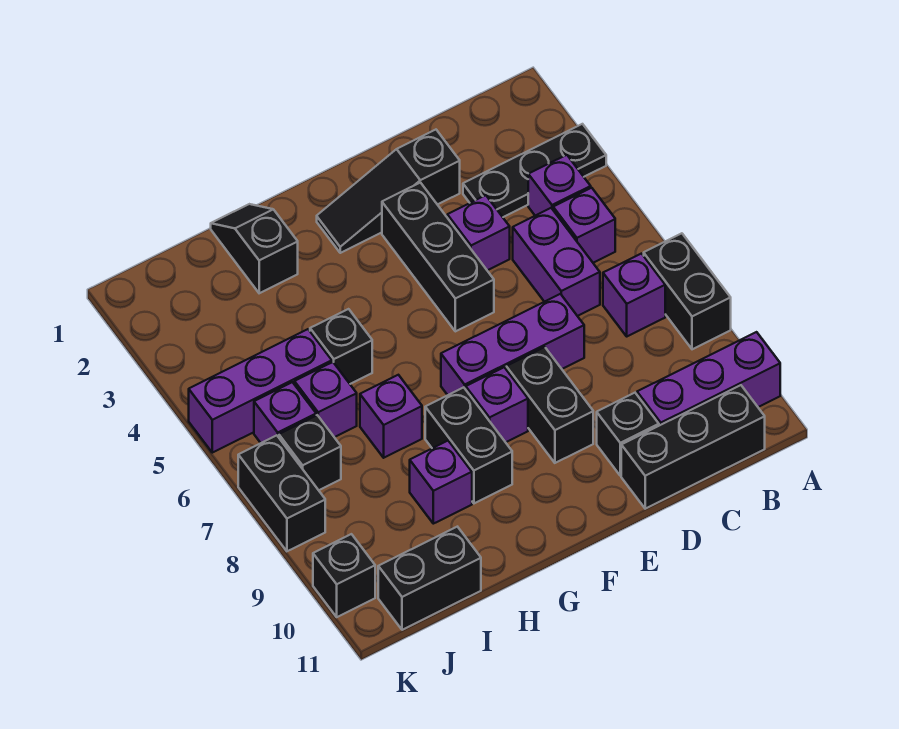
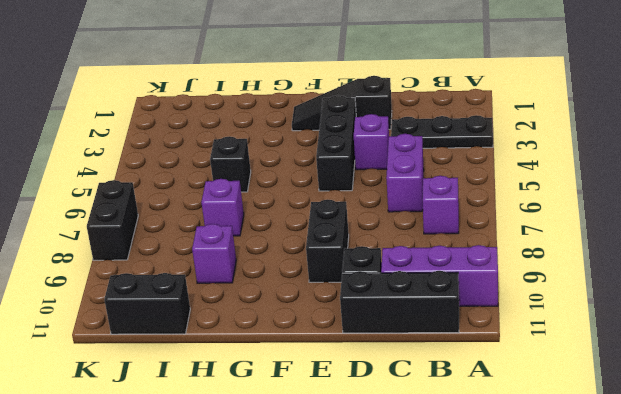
none -> black brick A7:A8 level 1
none -> purple brick B4 level 1
none -> purple brick B5 level 1

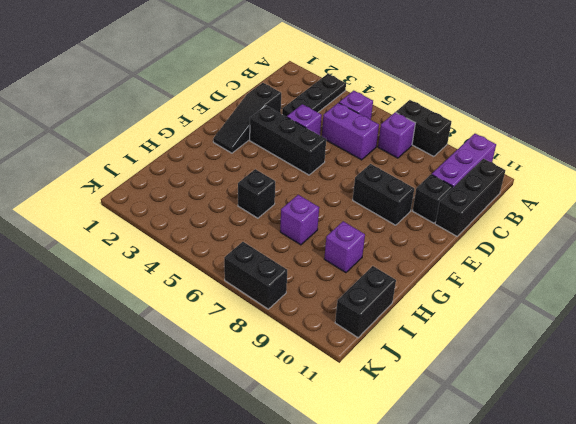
none -> purple brick B4 level 1
none -> purple brick D7:F7 level 1
none -> purple brick F8 level 1

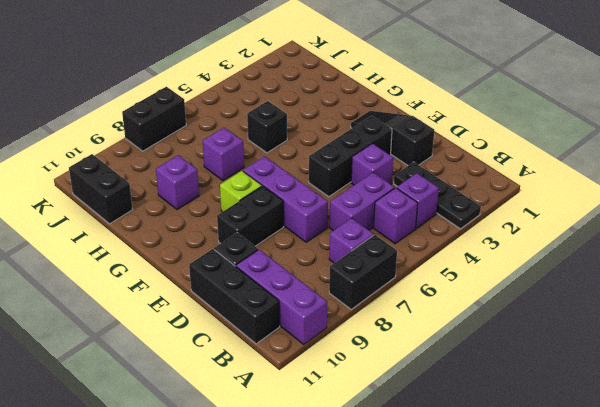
lime brick F8 level 1 -> purple brick F8 level 1
none -> black brick G8:G9 level 1
none -> black slope H1:H2 level 1 top 2
none -> purple brick I5:K5 level 1

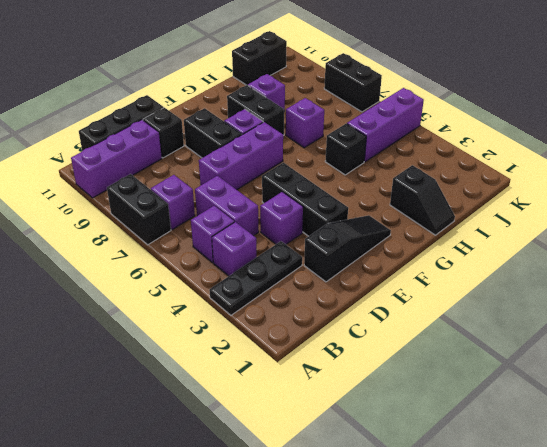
none -> purple brick I6 level 1
none -> purple brick J6 level 1
none -> black brick J7 level 1

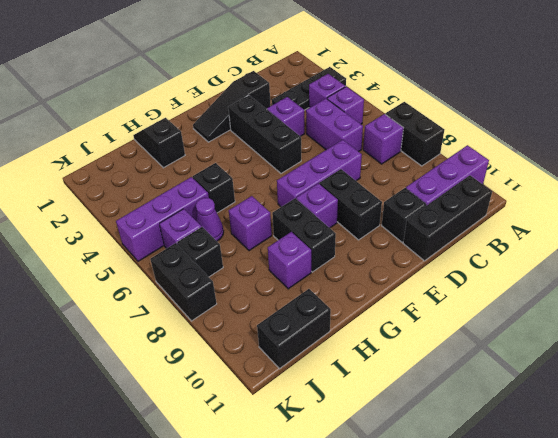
purple cone I6 level 1 -> purple brick I6 level 1
none -> black brick K10 level 1

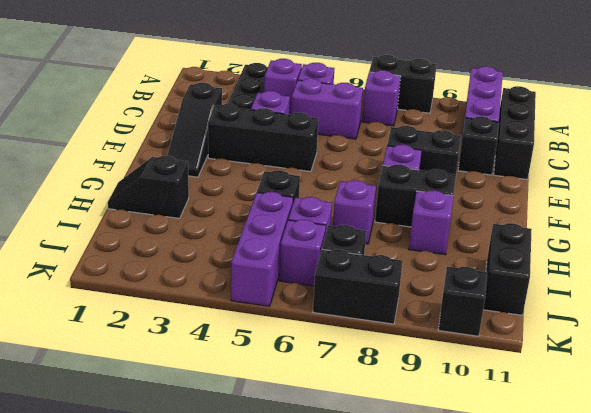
none -> purple brick D7:F7 level 1

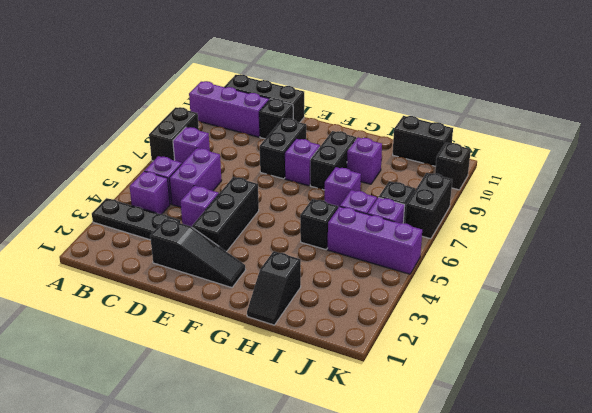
none -> purple brick D7:F7 level 1

